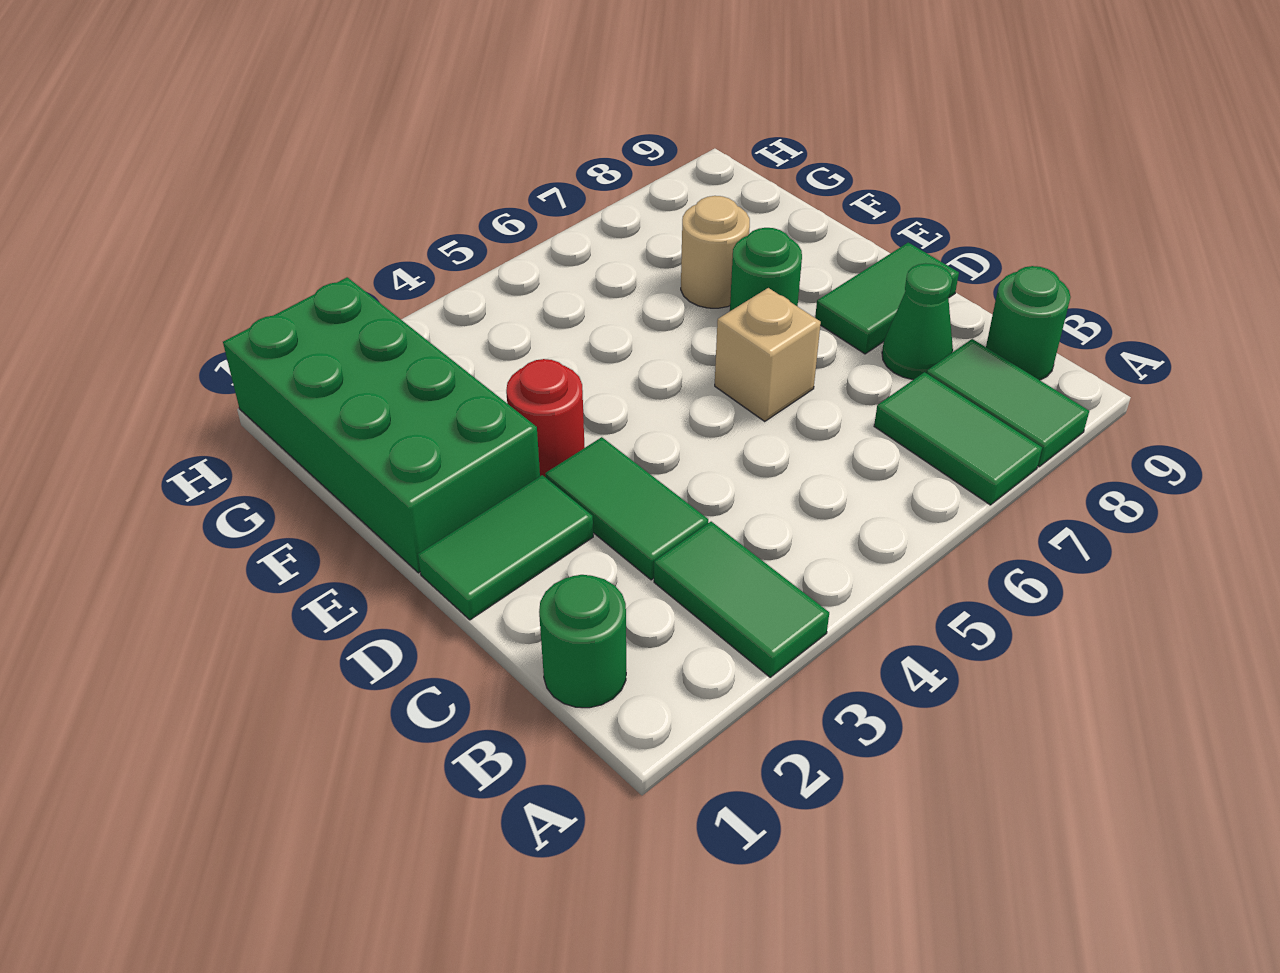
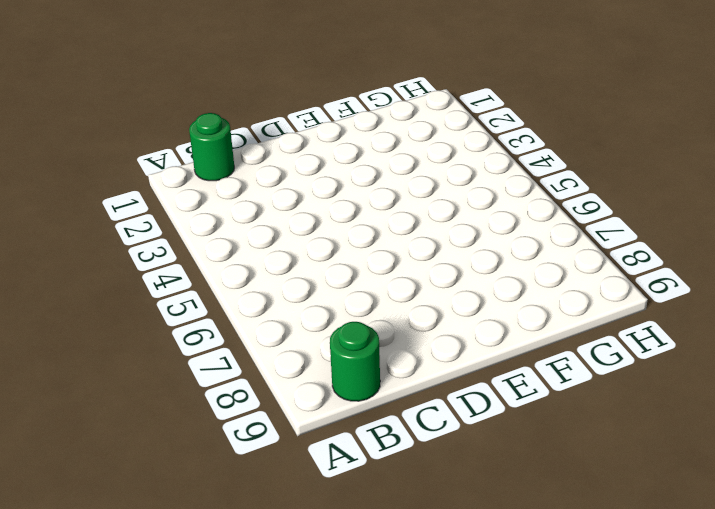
none -> green tile A3:B3 level 1
none -> green tile A7:B7 level 1
none -> green tile A8:B8 level 1

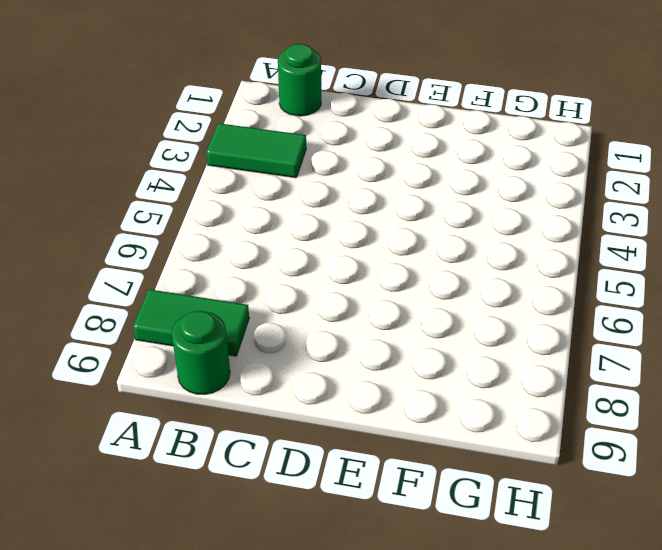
none -> green tile A7:B7 level 1
none -> green tile C3:D3 level 1
none -> green cone C8 level 1

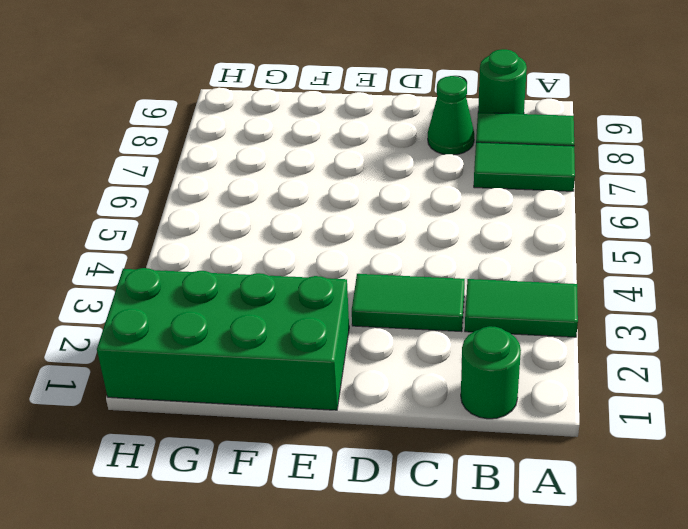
none -> green tile D1:D2 level 1
none -> tan brick D6 level 1
none -> green tile D8:D9 level 1

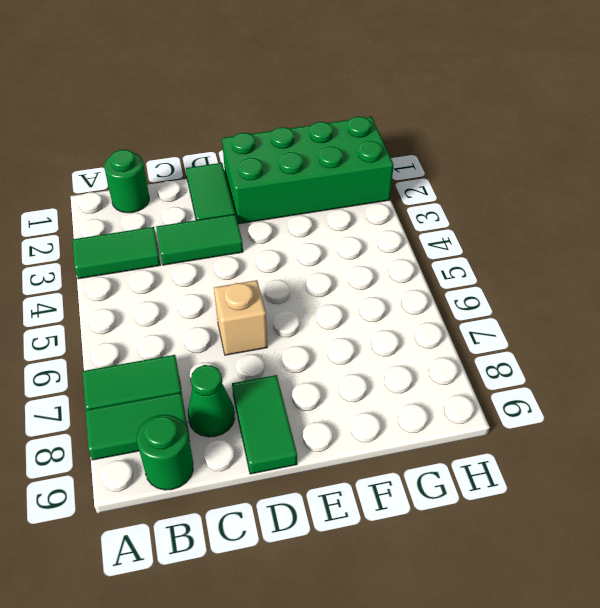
none -> red round brick E3 level 1
none -> green round brick E7 level 1
none -> tan round brick F7 level 1

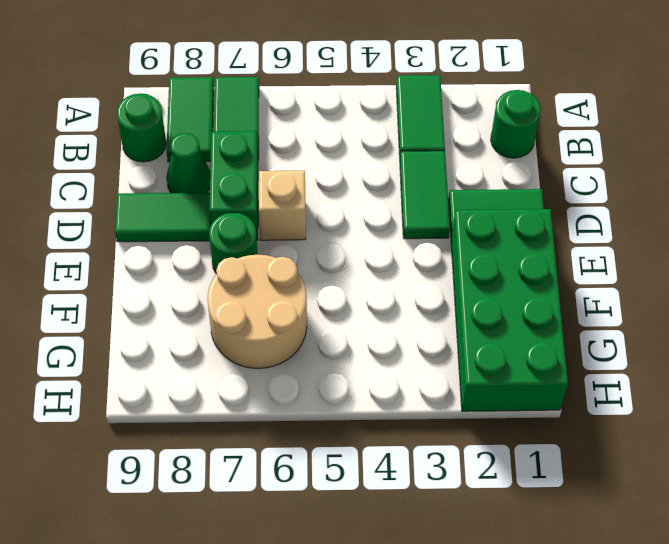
green brick C7:D7 level 1 -> none
tan round brick F6:G7 level 1 -> tan round brick F7 level 1
none -> red round brick E3 level 1

